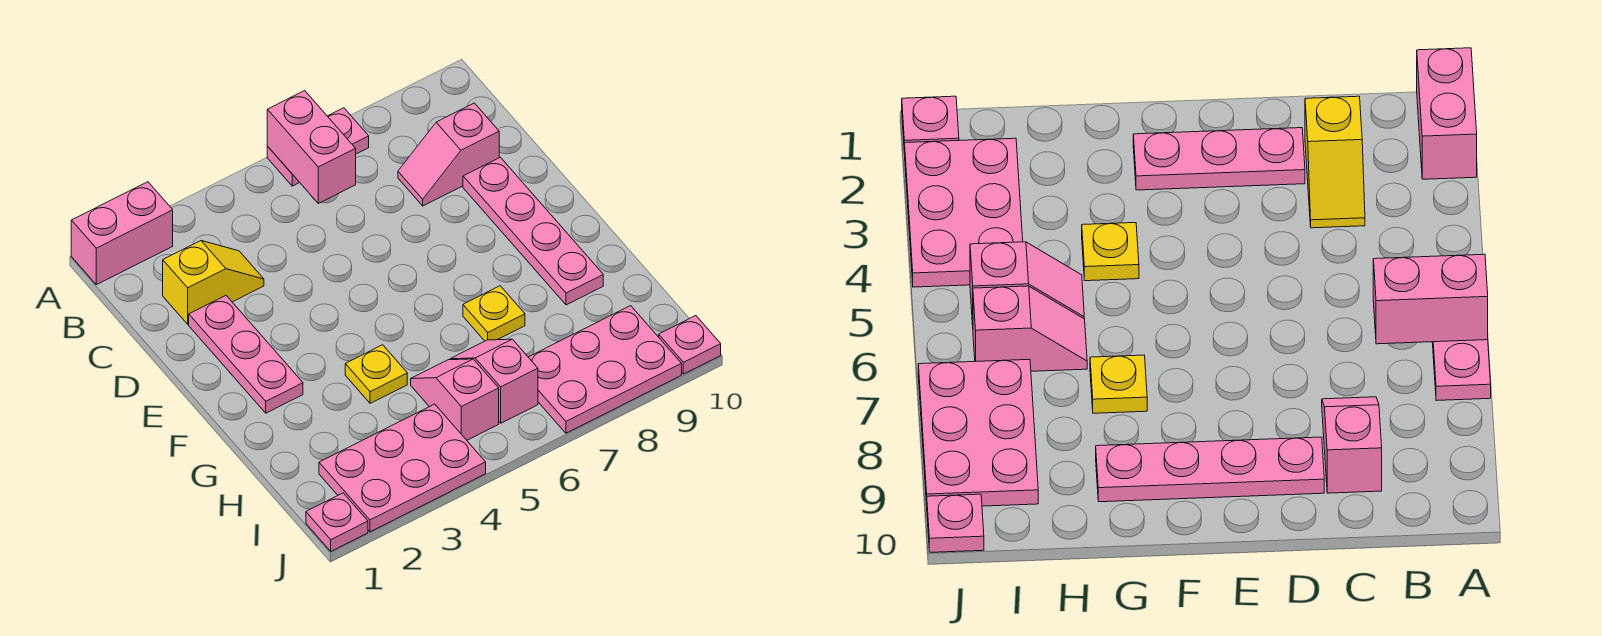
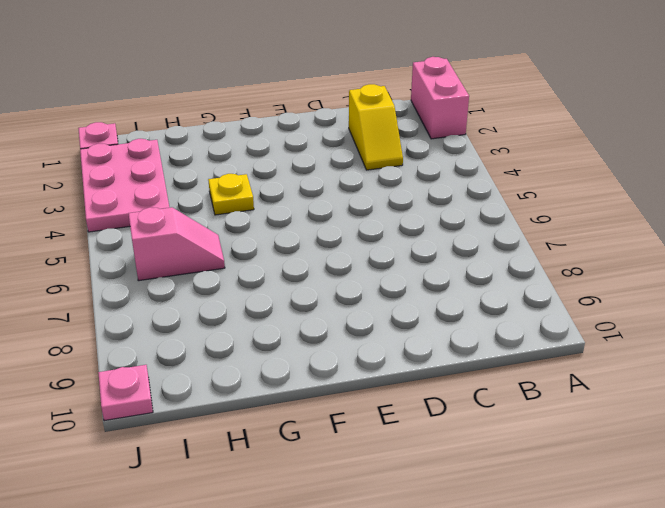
none -> pink plate A6:A7 level 1
none -> pink slope C8:C9 level 1 top 9
none -> pink plate D2:F2 level 1

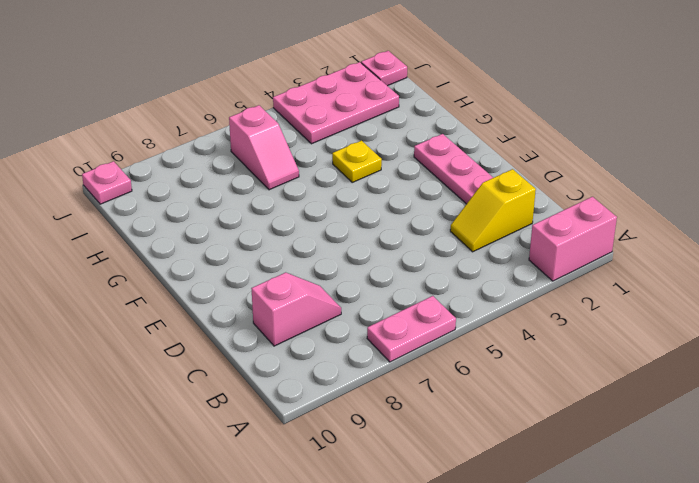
none -> pink plate D9:G9 level 1
none -> yellow plate G7 level 1
none -> pink slope H5:I5 level 1 top I

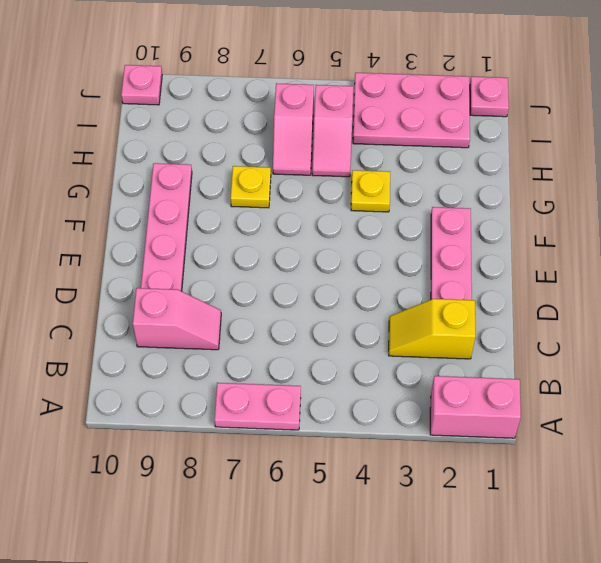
none -> pink plate I7:J9 level 1
none -> pink brick A6:B6 level 2

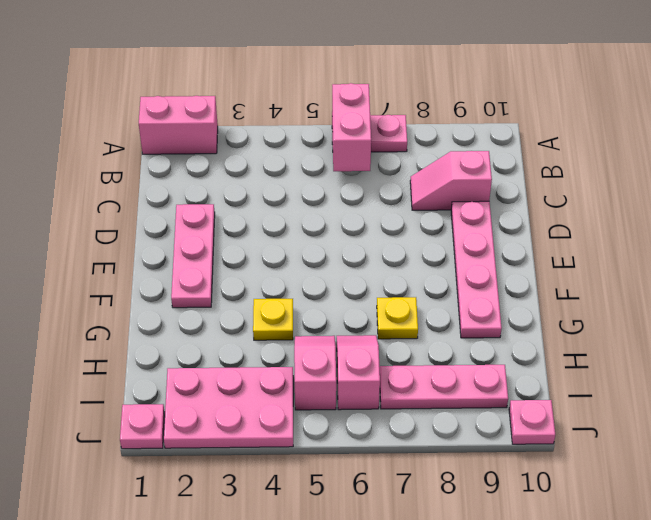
pink plate I7:I9 level 1 -> pink plate I7:J9 level 1
none -> yellow slope C2:C3 level 1 top 2

